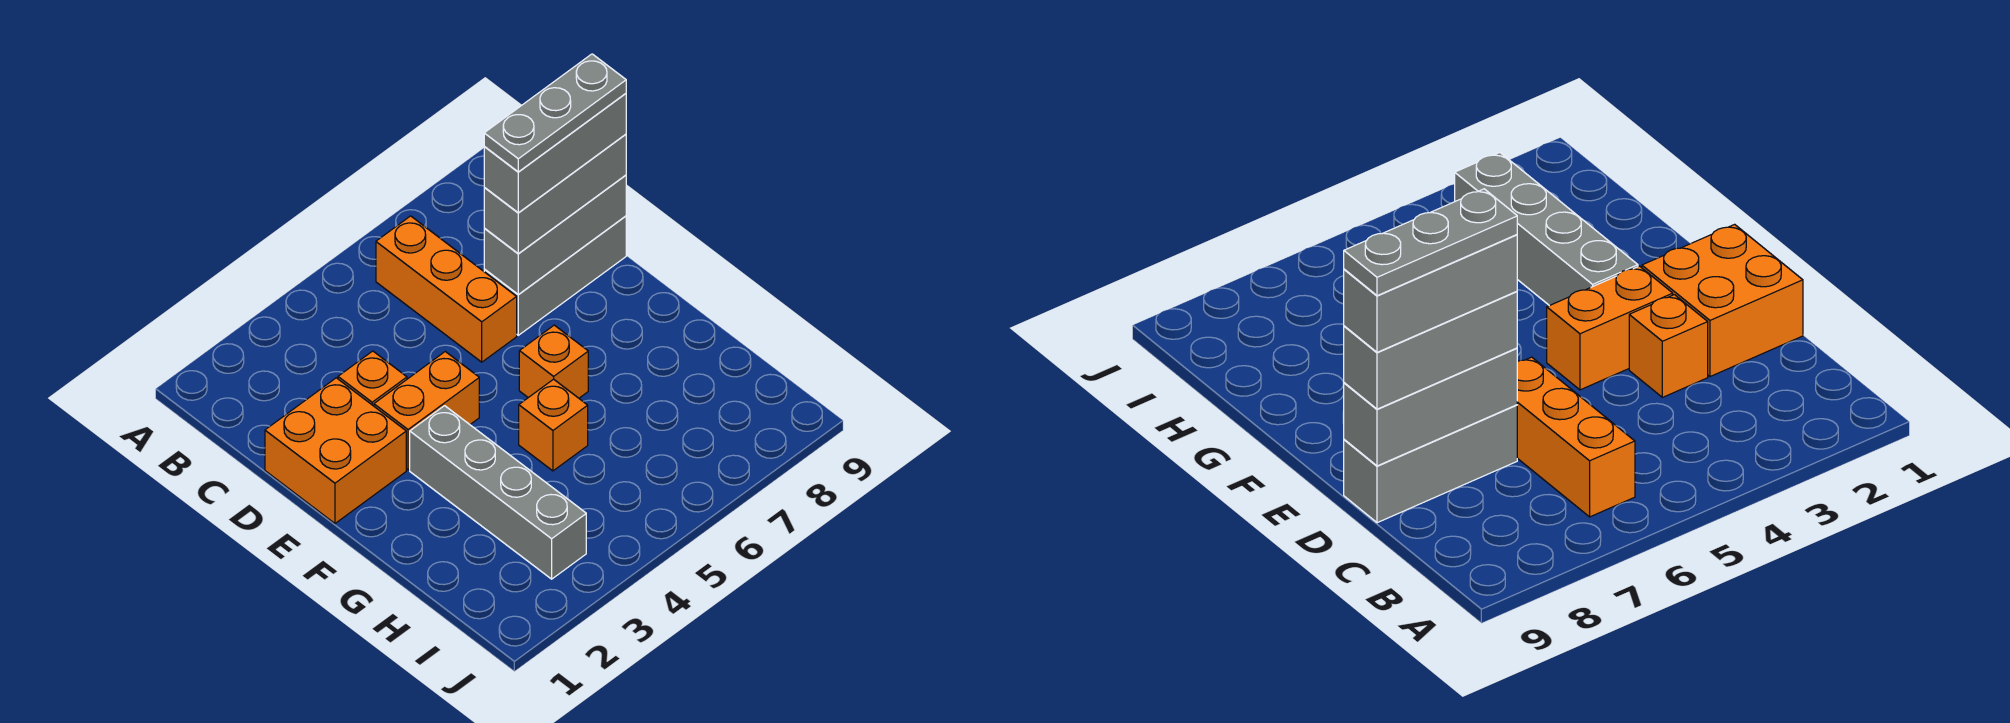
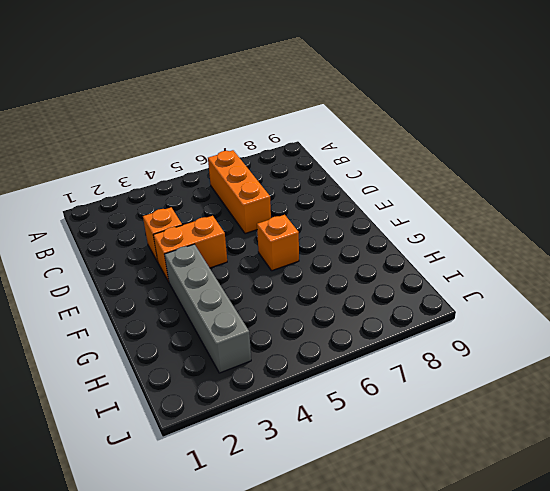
none -> orange brick D1:E2 level 1
none -> grey brick D7:D9 level 1
none -> orange brick G5 level 1

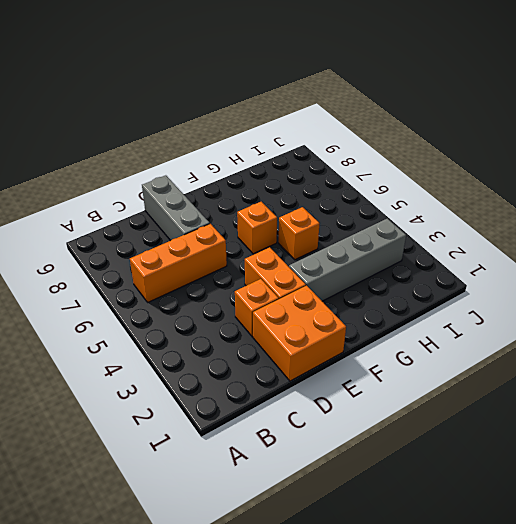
none -> grey brick D7:D9 level 2
none -> grey brick D7:D9 level 3
none -> grey brick D7:D9 level 4

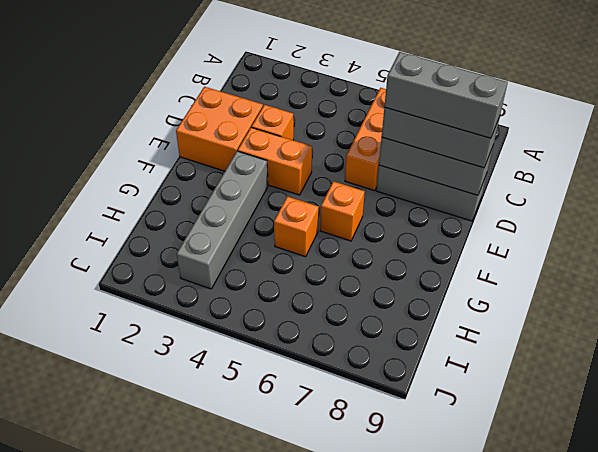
none -> grey plate D7:D9 level 5

